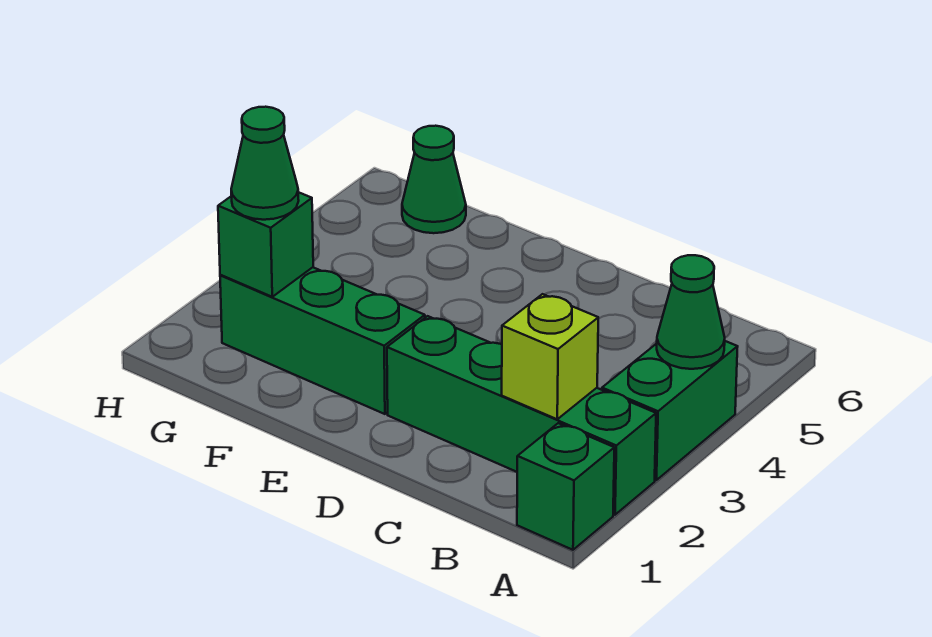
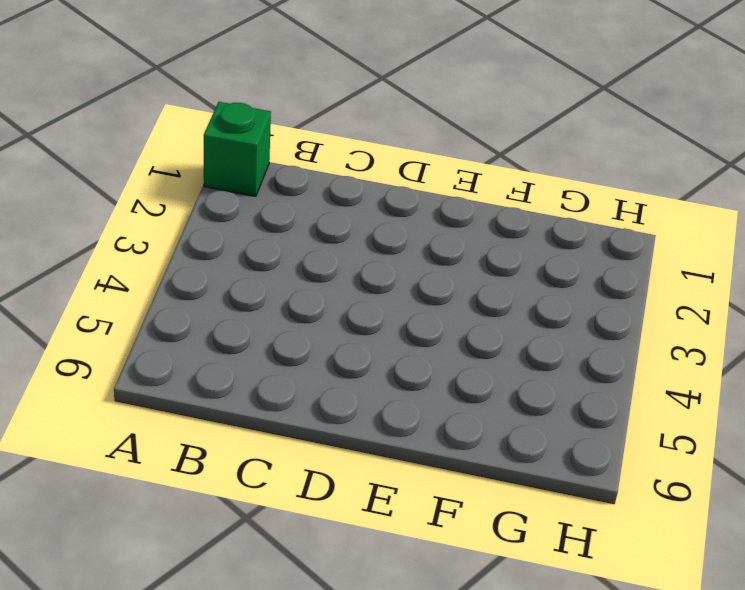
none -> green brick A2:D2 level 1
none -> green brick A3:A4 level 1

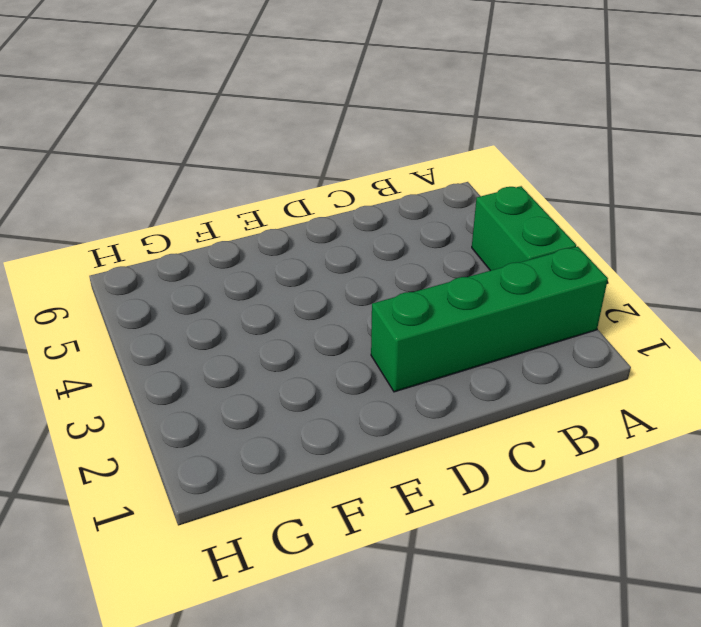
none -> green brick A1 level 1
none -> green brick E2:G2 level 1

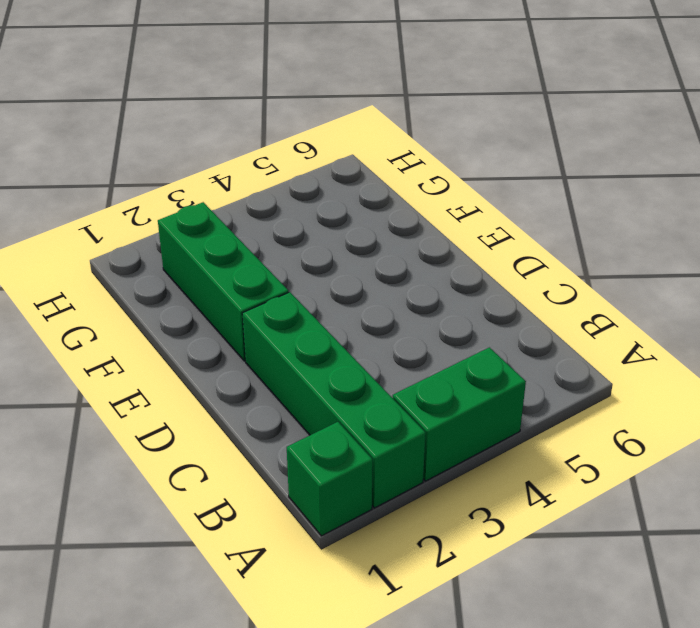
none -> green cone G6 level 1
none -> green cone A4 level 2

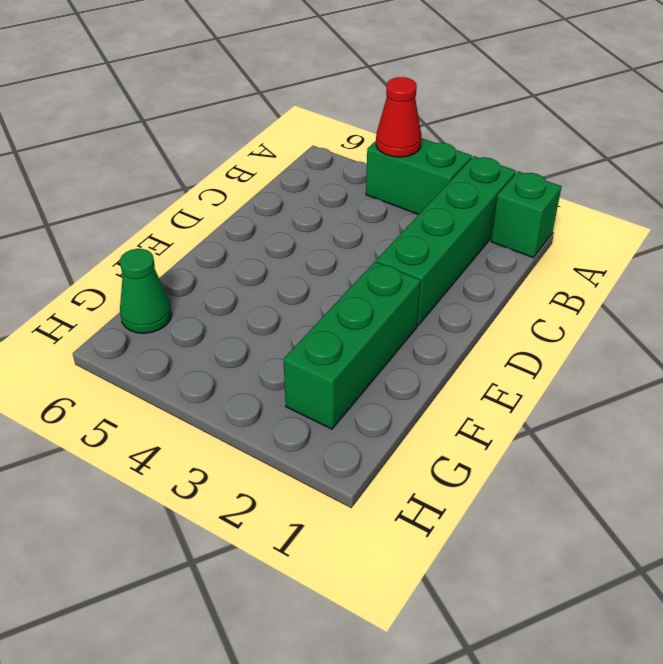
red cone A4 level 2 -> green cone A4 level 2
none -> lime brick B2 level 2
none -> green brick G2 level 2

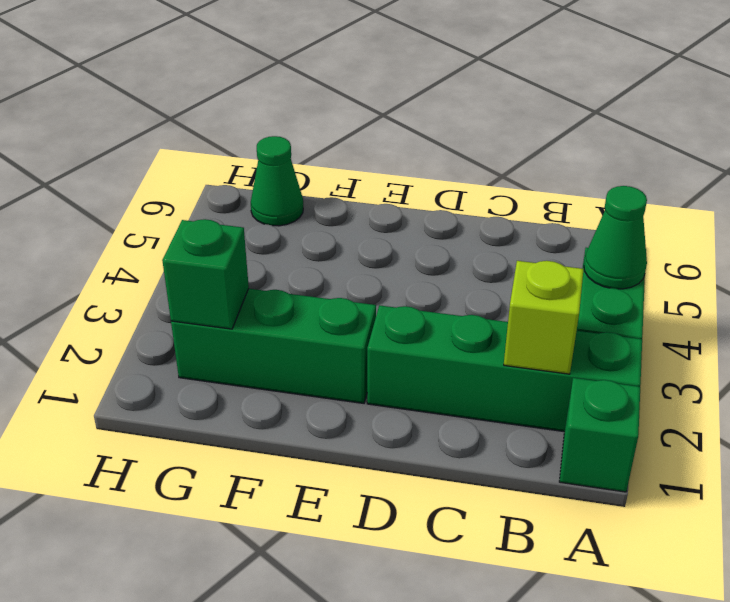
none -> green cone G2 level 3

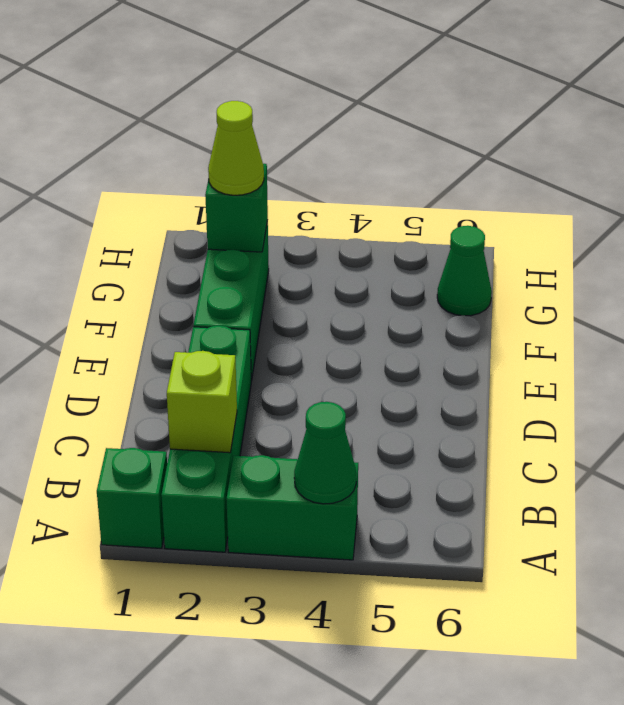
lime cone G2 level 3 -> green cone G2 level 3

